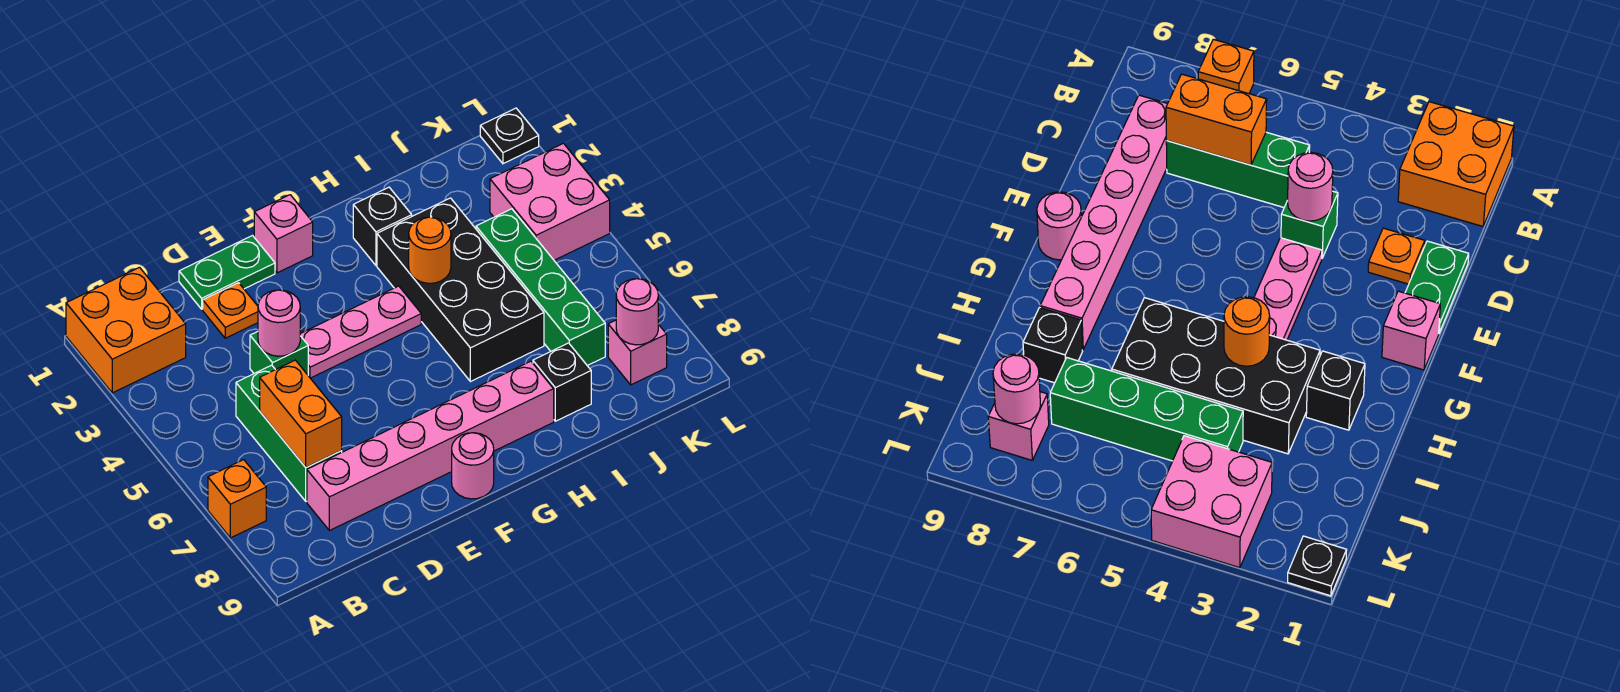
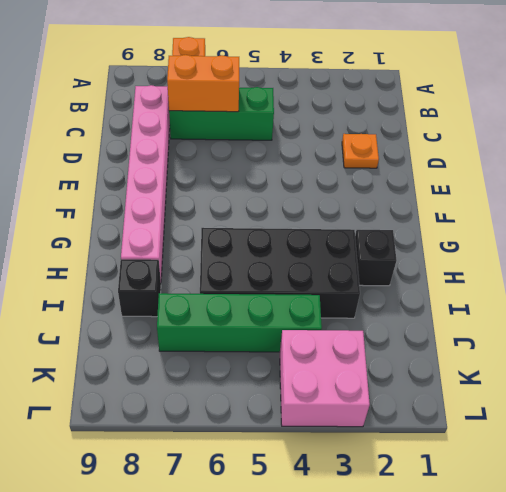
none -> orange brick A1:B2 level 1
none -> green plate D1:E1 level 1
none -> green brick D4 level 1

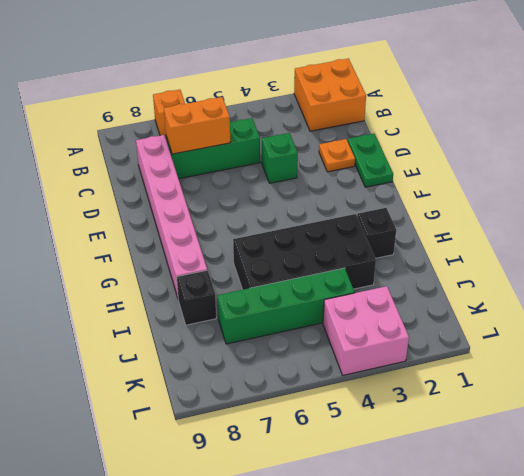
none -> pink plate E4:G4 level 1
none -> pink brick F1 level 1
none -> pink round brick F9 level 1

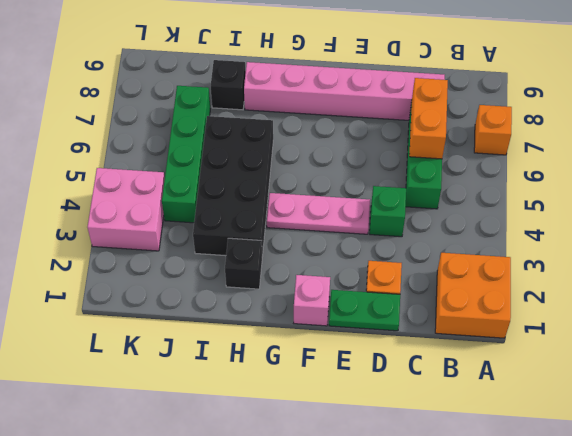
none -> pink round brick F9 level 1
none -> pink brick K8 level 1
none -> black plate L1 level 1

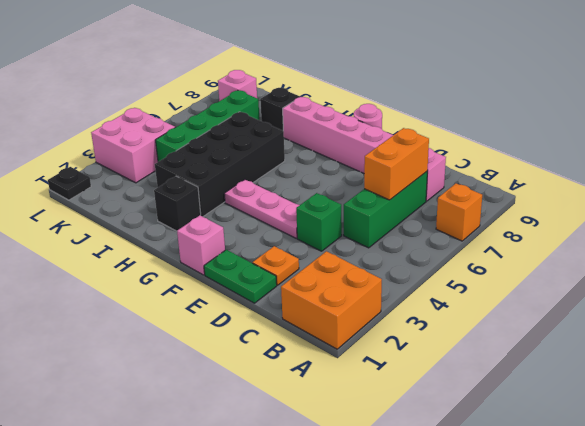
none -> pink round brick D4 level 2
none -> orange round brick H4 level 2
none -> pink round brick K8 level 2

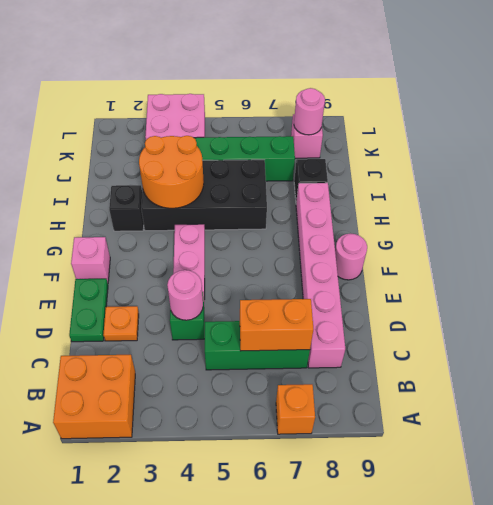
orange round brick H3:I4 level 2 -> orange round brick H4 level 2
none -> black plate L1 level 1

